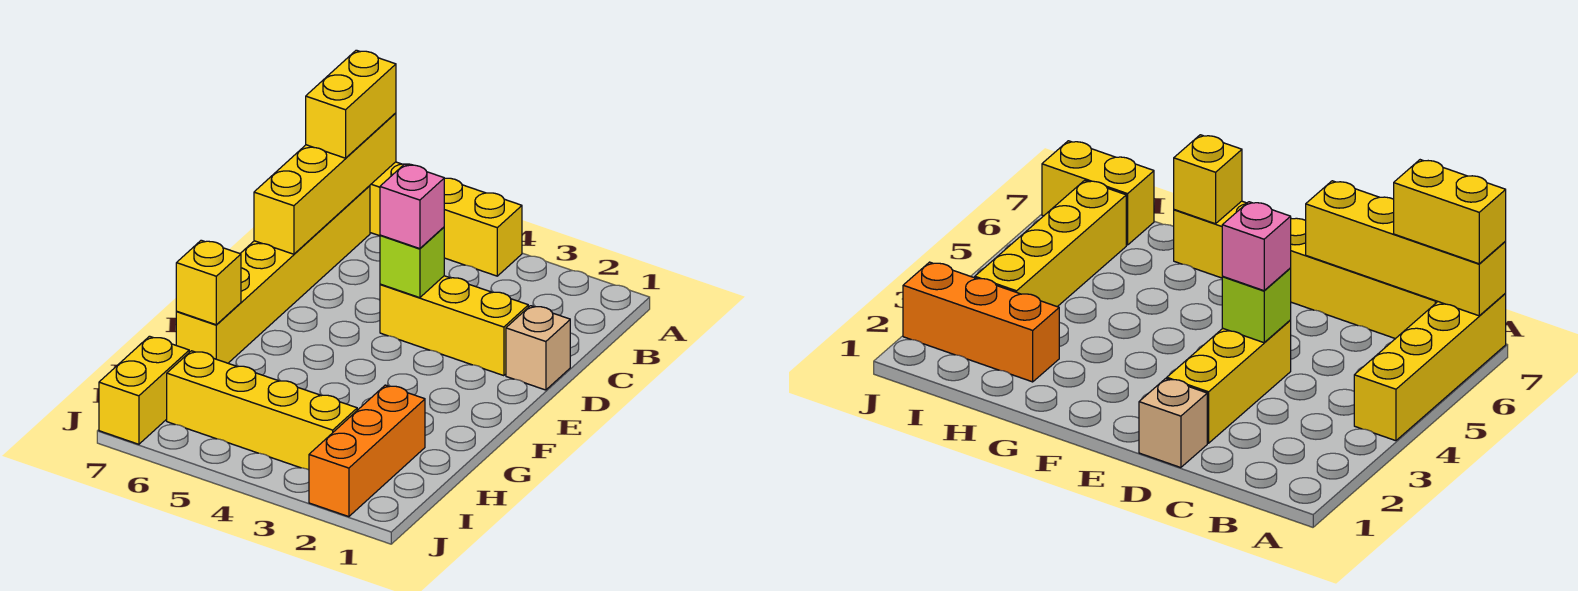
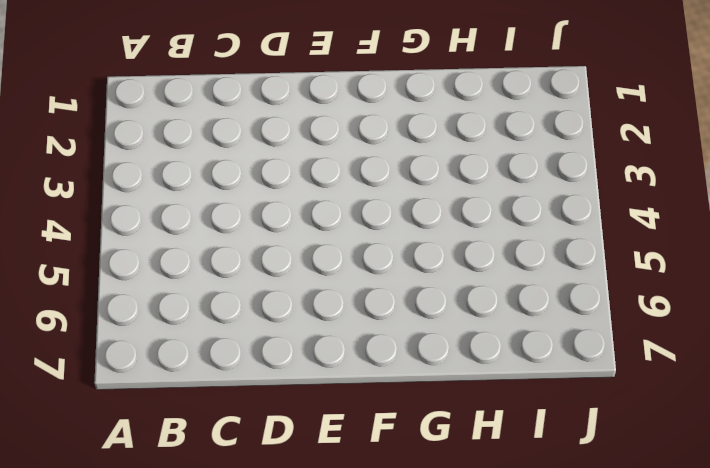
none -> yellow brick A4:A7 level 1
none -> yellow brick B7:G7 level 1
none -> tan brick D1 level 1

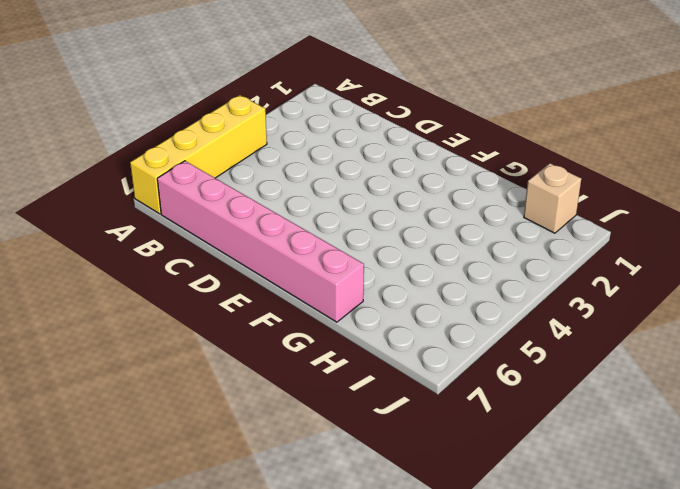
pink brick B7:G7 level 1 -> yellow brick B7:G7 level 1
tan brick I1 level 1 -> tan brick D1 level 1
none -> yellow brick D2:D4 level 1
none -> orange brick H2:J2 level 1
none -> yellow brick I3:I6 level 1

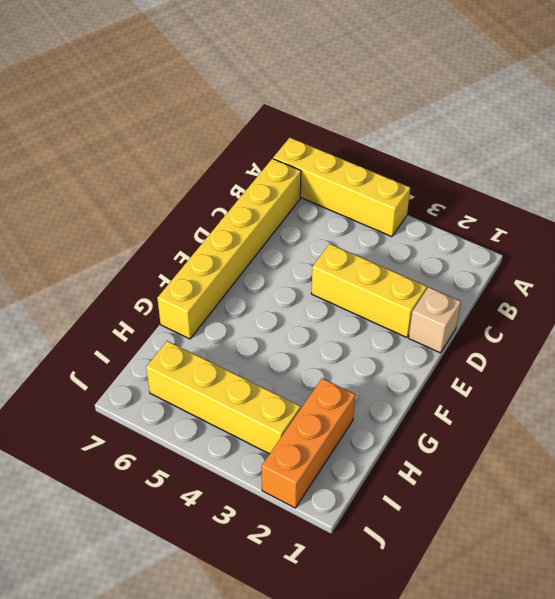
none -> yellow brick I7:J7 level 1
none -> yellow brick A7:D7 level 2
none -> lime brick D4 level 2

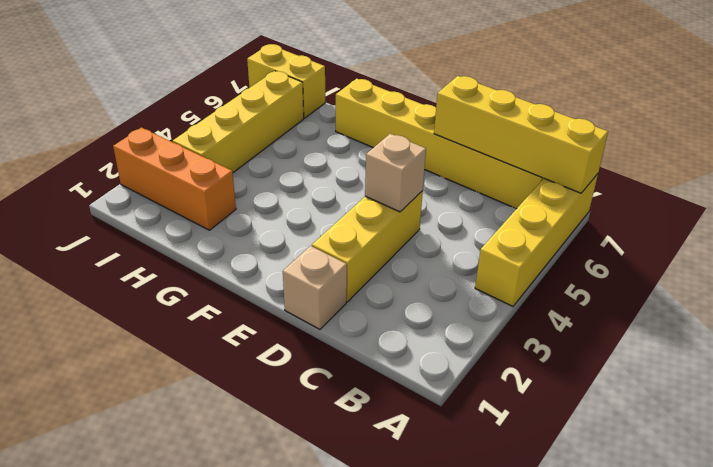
tan brick D4 level 2 -> lime brick D4 level 2
none -> yellow brick G7 level 2
none -> yellow brick A7:B7 level 3
none -> pink brick D4 level 3

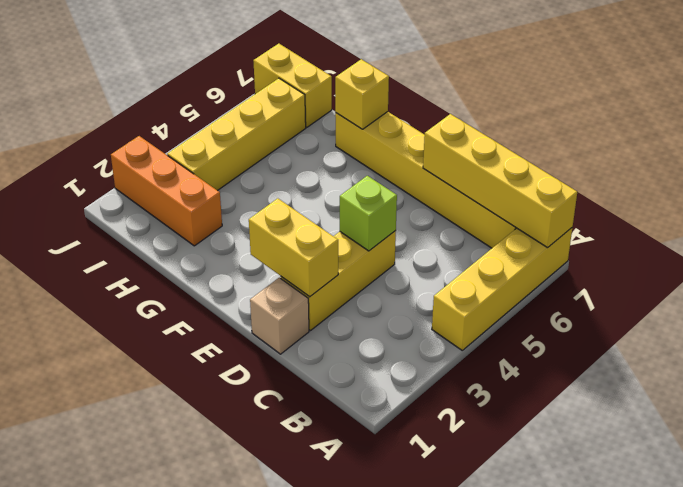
yellow brick D2:E2 level 2 -> yellow brick A7:B7 level 3
none -> pink brick D4 level 3

